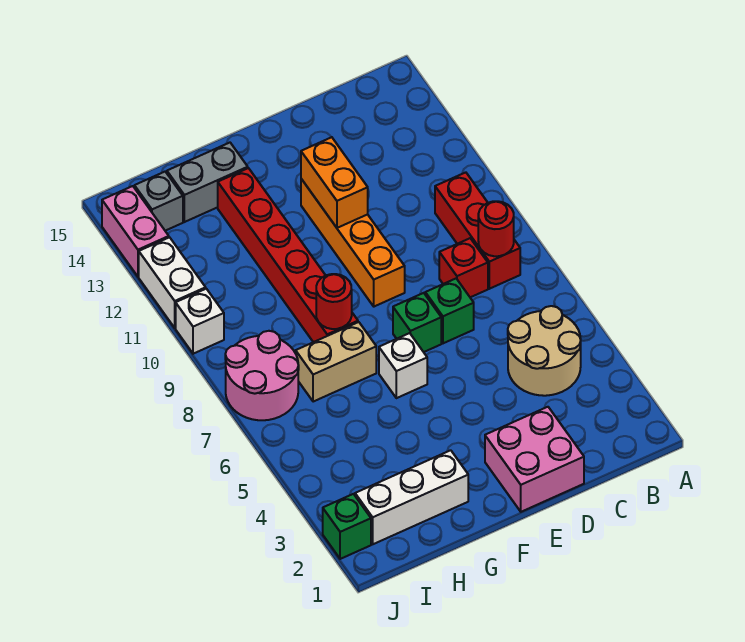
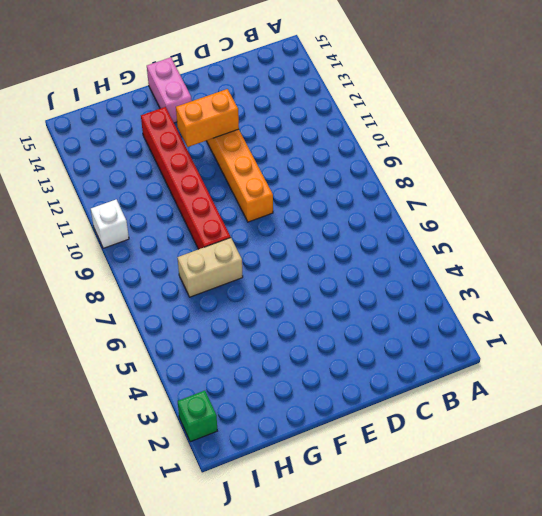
orange brick E12:F12 level 2 -> orange brick E11:E12 level 2
pink brick F14:F15 level 1 -> pink brick J13:J14 level 1
none -> tan round brick B4:C5 level 1
none -> red brick B8:B10 level 1
none -> red brick C8 level 1

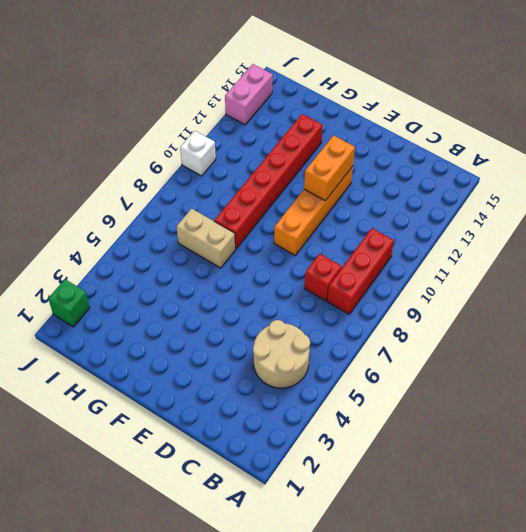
none -> pink brick D1:E2 level 1
none -> green brick D7 level 1
none -> green brick E7 level 1

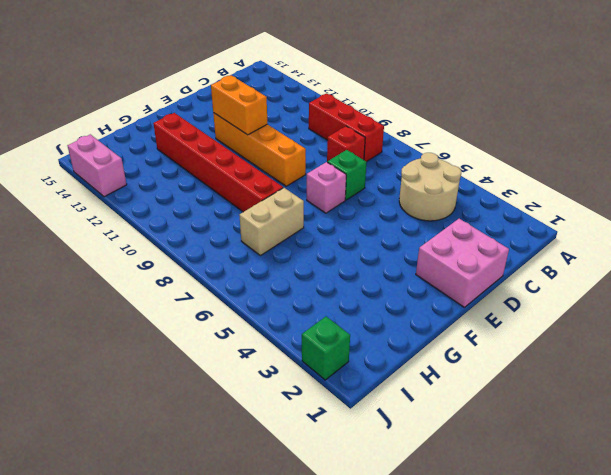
pink brick E7 level 1 -> green brick E7 level 1
none -> white brick F6 level 1
none -> white brick G2:I2 level 1
none -> grey brick G14:H14 level 1

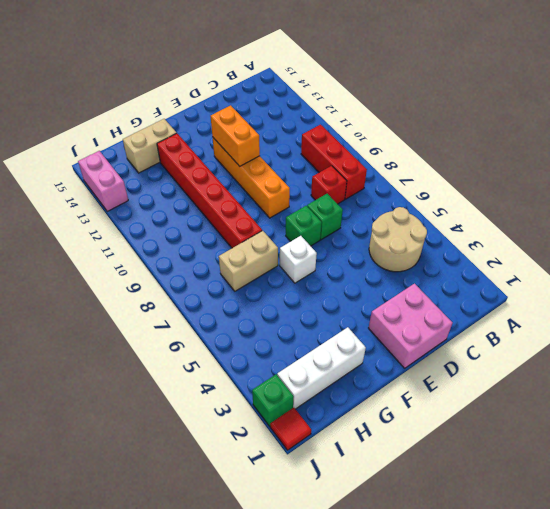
tan brick G14:H14 level 1 -> grey brick G14:H14 level 1
red tile J1 level 1 -> none
none -> pink round brick I7:J8 level 1
none -> grey brick I14 level 1
none -> white brick J10 level 1

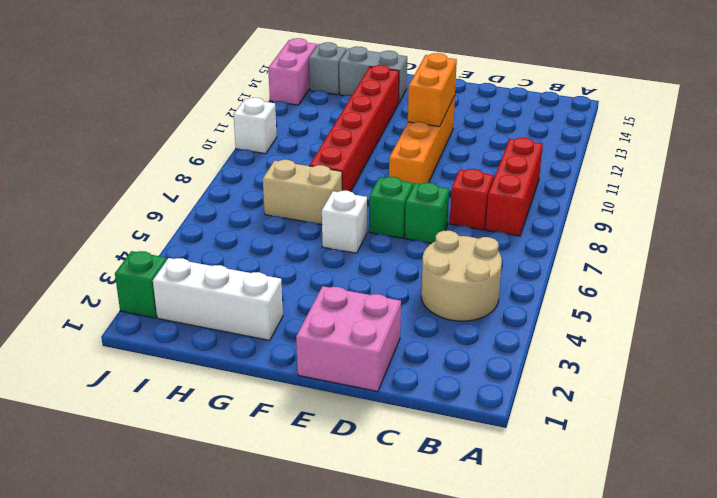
none -> pink round brick I7:J8 level 1
none -> white brick J11:J12 level 1
none -> red round brick B8 level 2

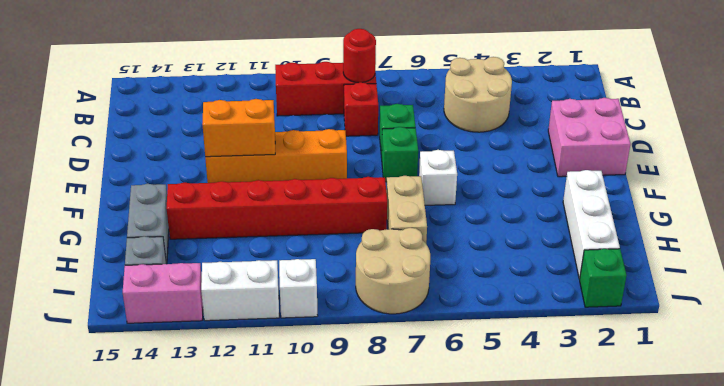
tan round brick I7:J8 level 1 -> pink round brick I7:J8 level 1
none -> red round brick G8 level 2

